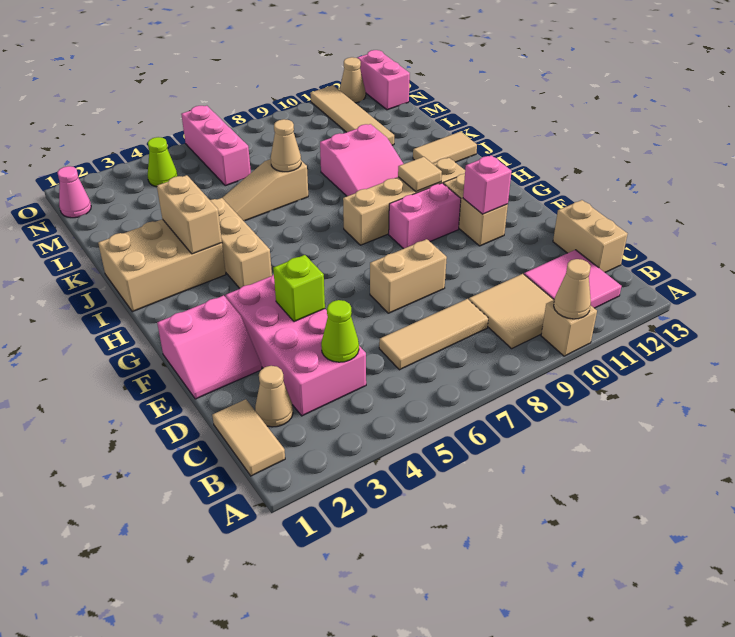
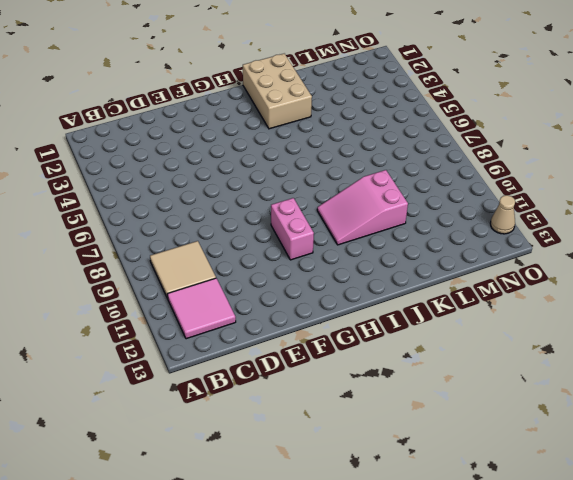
none -> tan brick A10 level 1
none -> tan tile B1:C1 level 1
none -> tan cone C2 level 1
none -> pink brick C3:F4 level 1

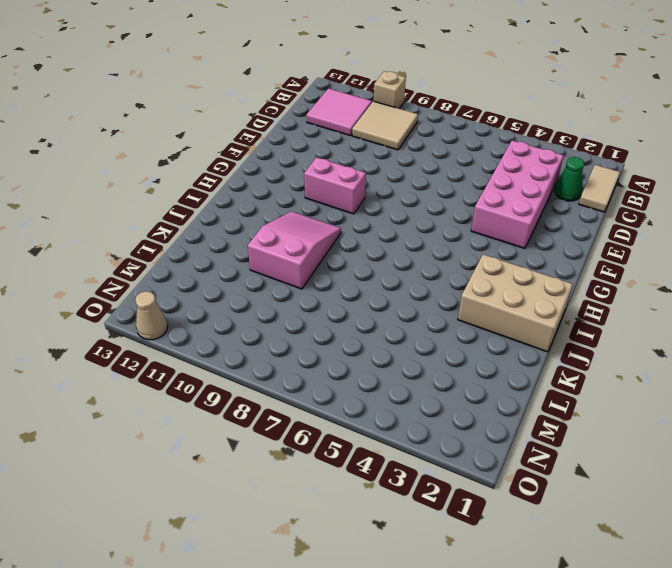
green cone C2 level 1 -> tan cone C2 level 1
none -> tan tile C6:C8 level 1
none -> tan brick C13:D13 level 1
none -> pink slope E1:F2 level 1 top F
none -> tan brick E7:E8 level 1

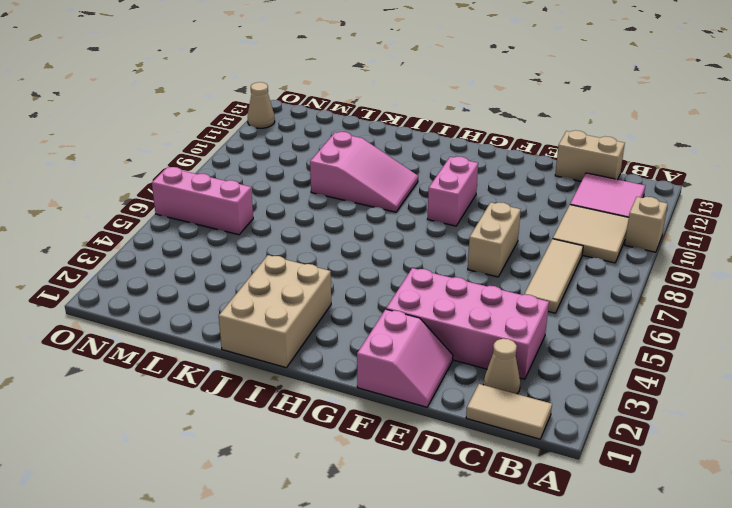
none -> tan brick F11:G11 level 1
none -> tan brick H4:J4 level 1
none -> tan brick H8:H11 level 1
none -> tan tile J12:J13 level 1

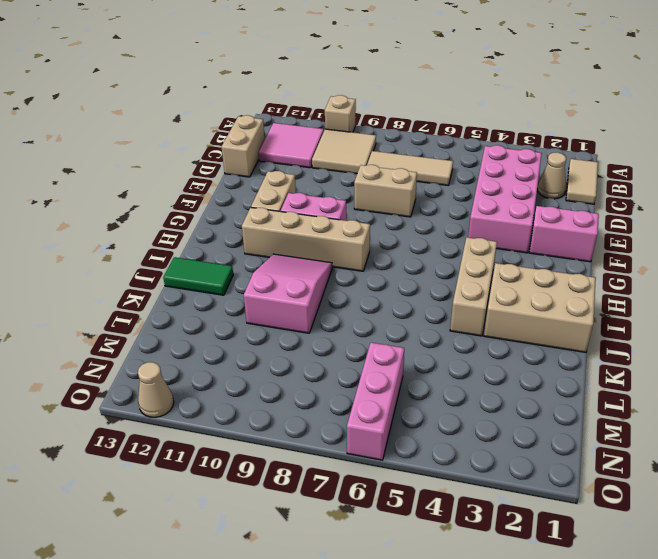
green tile J12:J13 level 1 -> tan tile J12:J13 level 1
none -> tan slope K5:K7 level 1 top 7
none -> tan tile L11:O11 level 1
none -> pink cone N1 level 1
none -> lime cone N4 level 1

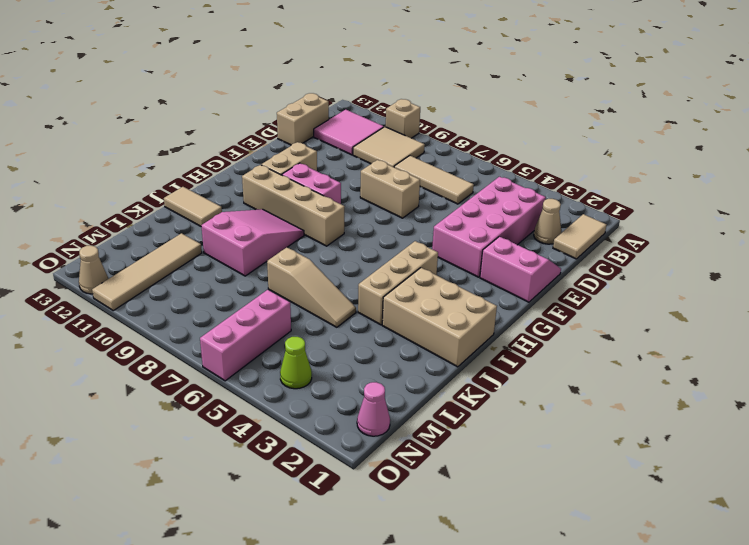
none -> pink brick N13:O13 level 1
none -> tan cone A10 level 2
none -> lime cone C4 level 2
none -> lime brick E4 level 2

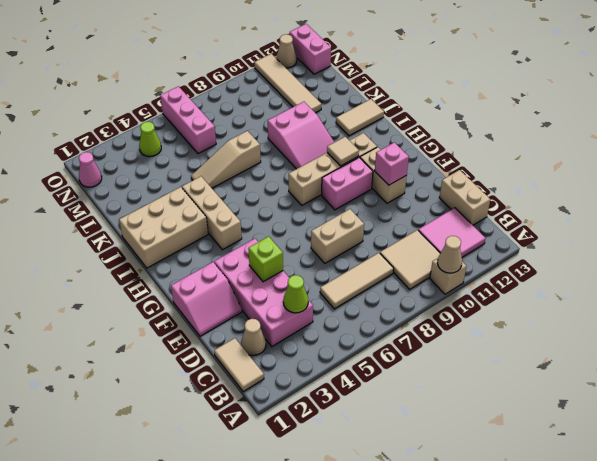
none -> tan brick I3:J3 level 2
none -> tan cone K7 level 2

